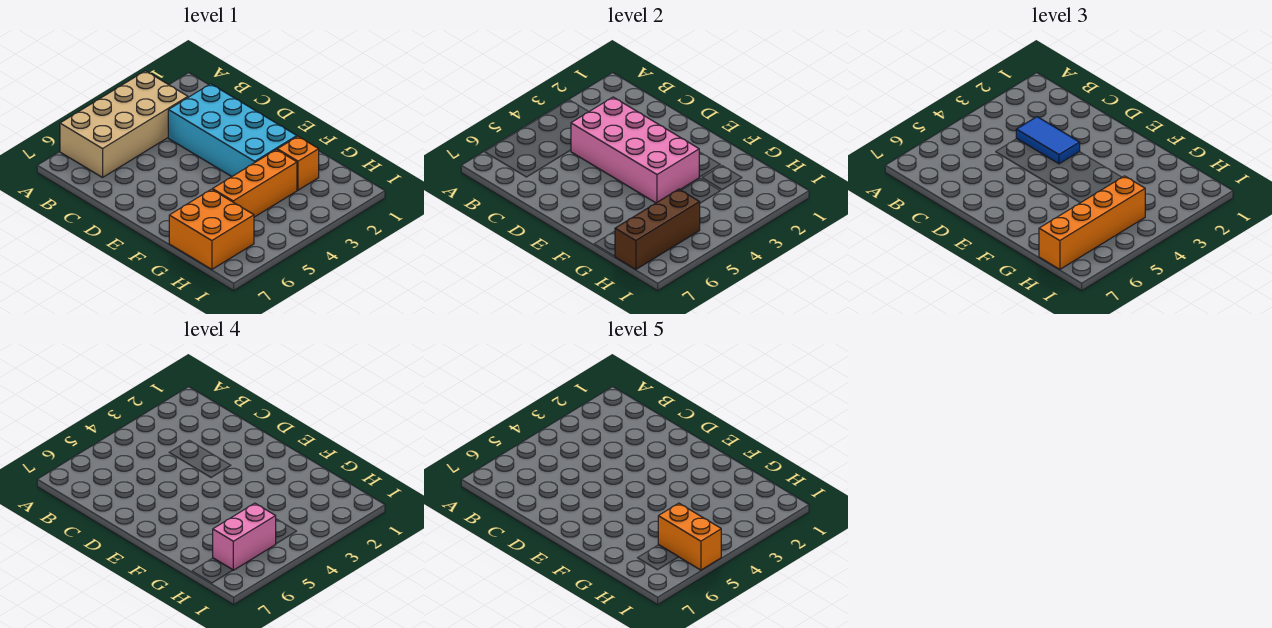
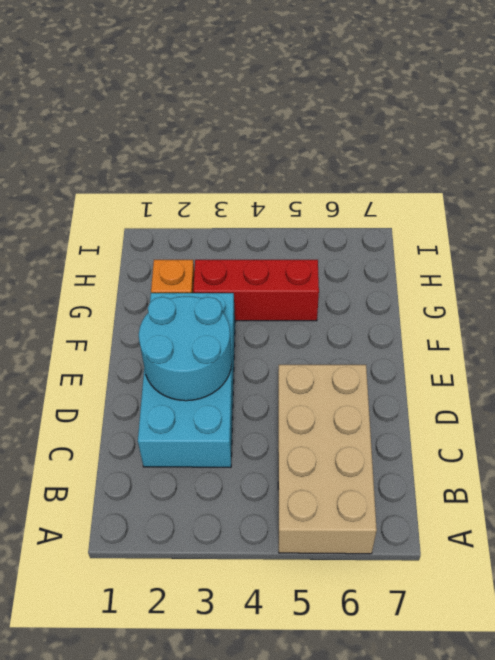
tan brick A5:D6 level 1 -> tan brick A3:B6 level 1
cyan round brick D2:E3 level 2 -> pink brick C3:F4 level 2
red brick G3:G5 level 1 -> orange brick G3:G5 level 1
none -> orange brick G6:H7 level 1
none -> brown brick H5:H7 level 2

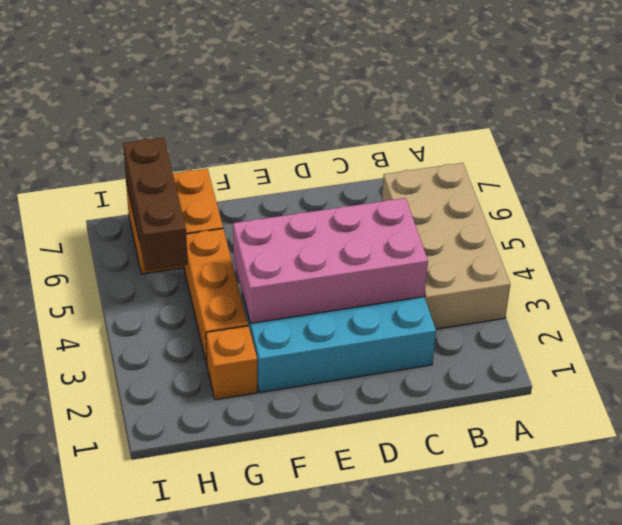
none -> blue tile C3:D3 level 3
none -> orange brick H4:H7 level 3

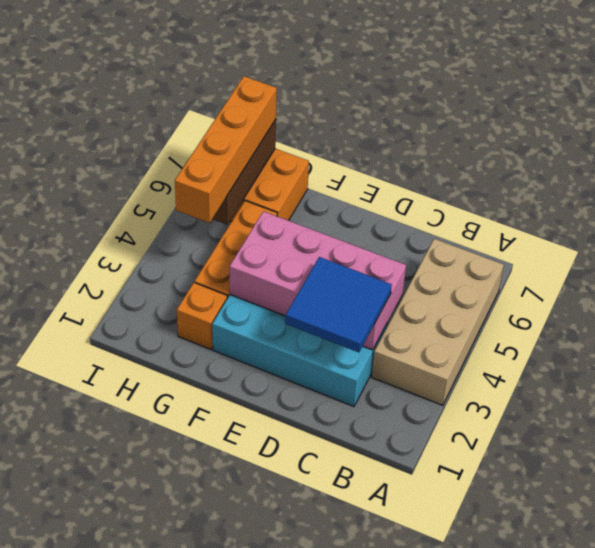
blue tile C2:D3 level 3 -> blue tile C3:D3 level 3
none -> pink brick H5:H6 level 4
none -> orange brick H5:I5 level 5

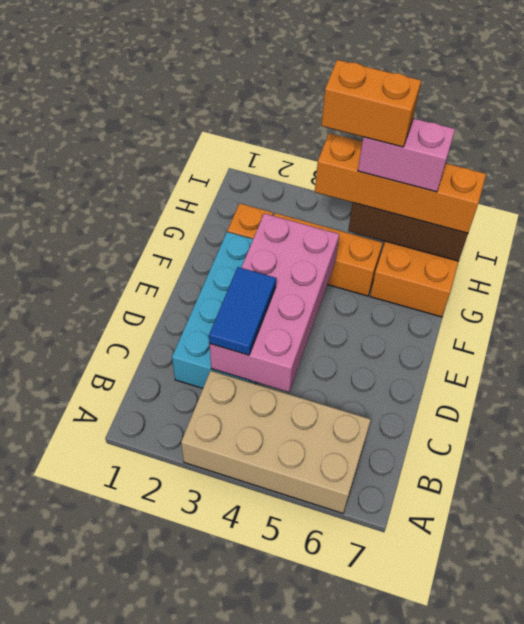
orange brick H4:H5 level 5 -> orange brick H5:I5 level 5

